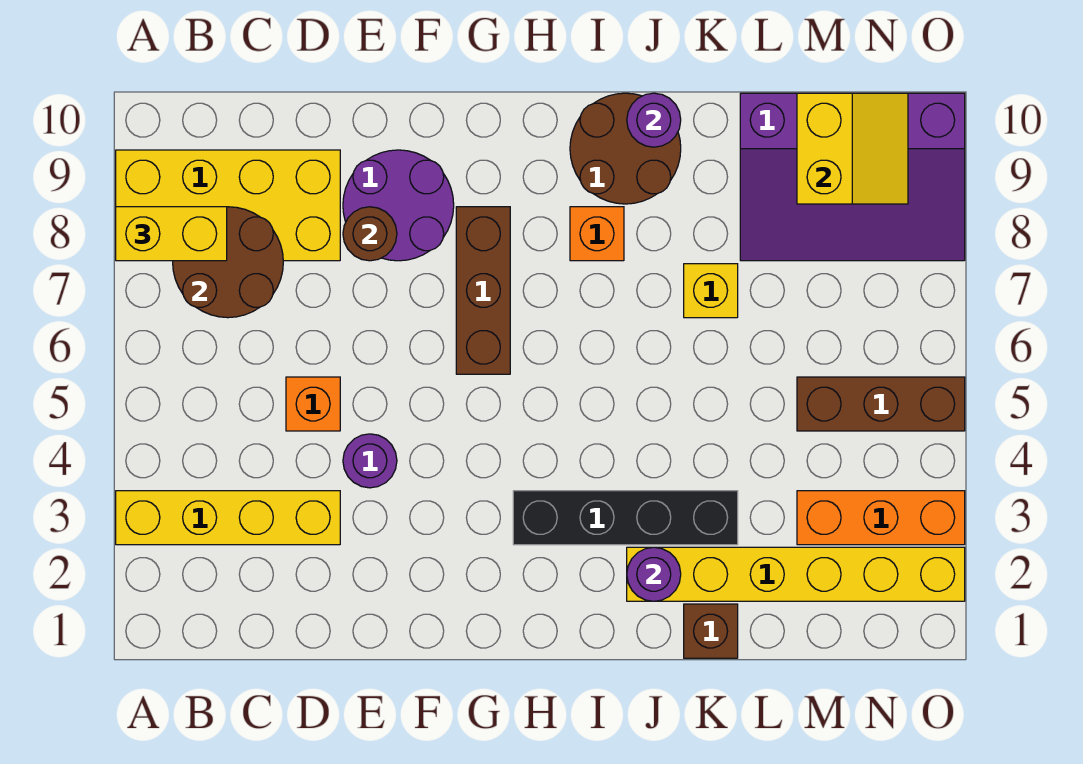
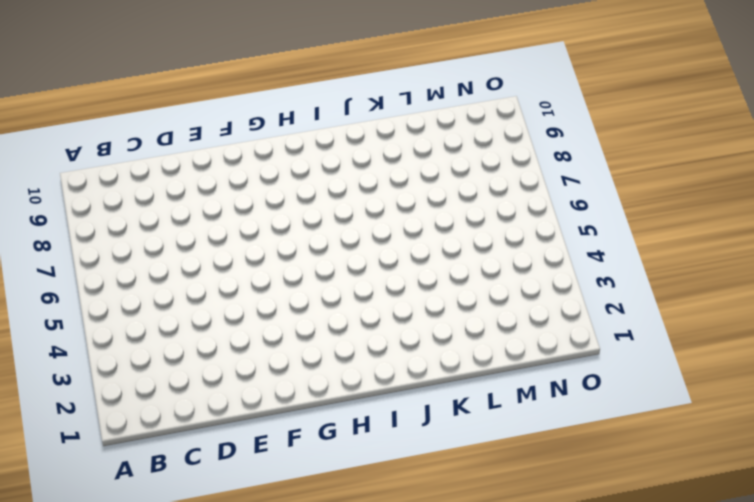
none -> yellow brick A3:D3 level 1
none -> yellow brick A8:D9 level 1
none -> orange brick D5 level 1

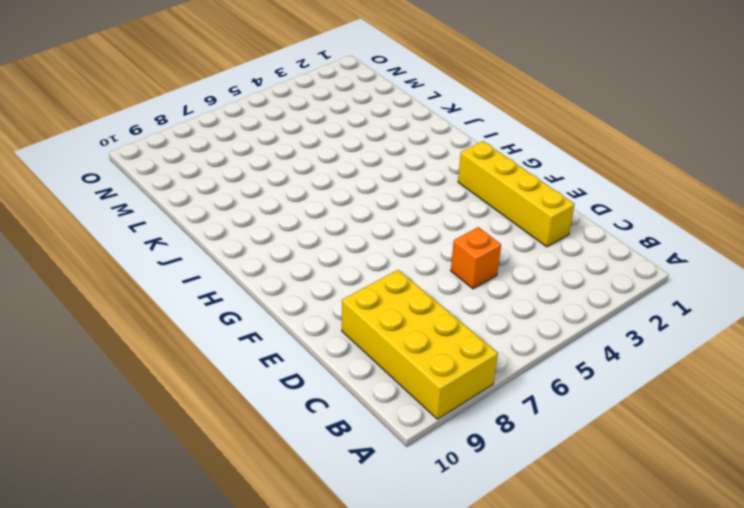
yellow brick D2:G2 level 1 -> yellow brick A3:D3 level 1
none -> purple round brick E4 level 1
none -> purple round brick E8:F9 level 1
none -> brown brick G6:G8 level 1

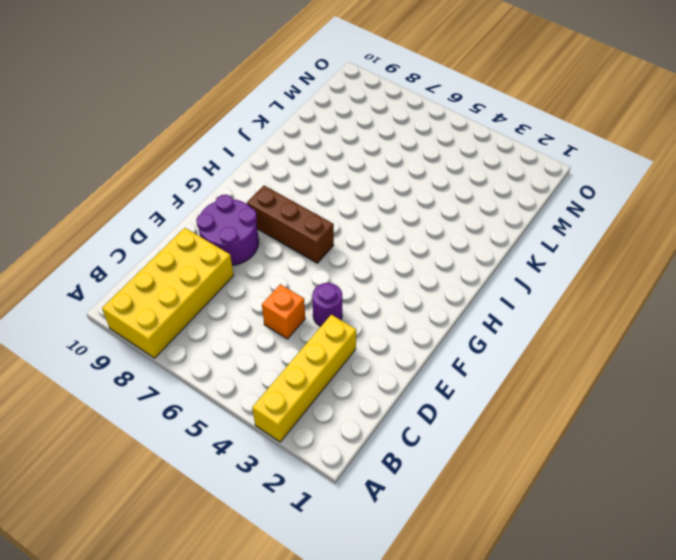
none -> black brick H3:K3 level 1
none -> orange brick I8 level 1
none -> brown round brick I9:J10 level 1

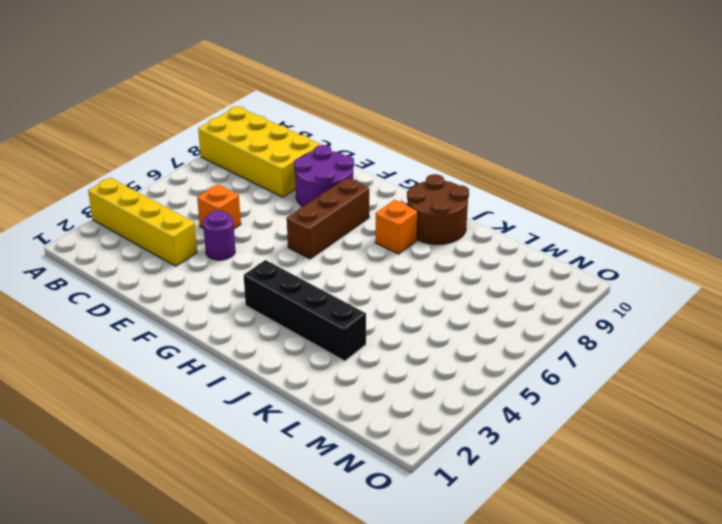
none -> yellow brick J2:O2 level 1
none -> brown brick K1 level 1
none -> yellow brick K7 level 1

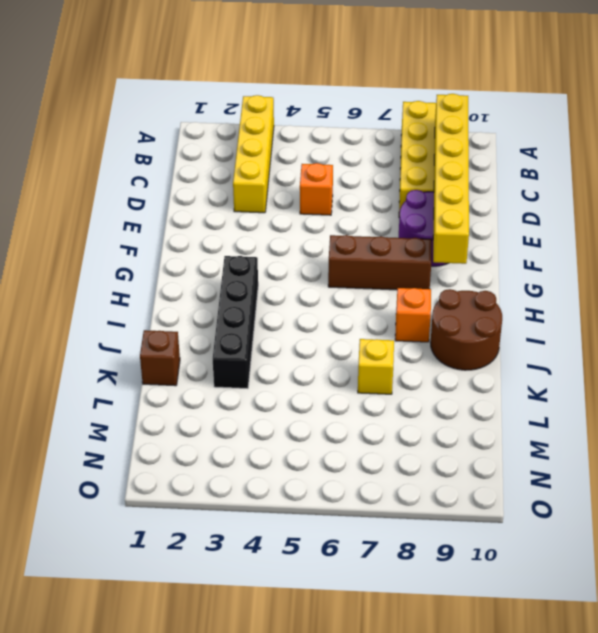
yellow brick B9:G9 level 2 -> yellow brick J2:O2 level 1
none -> purple round brick E4 level 1
none -> purple slope L8:O10 level 1 top 10
none -> orange brick M3:O3 level 1

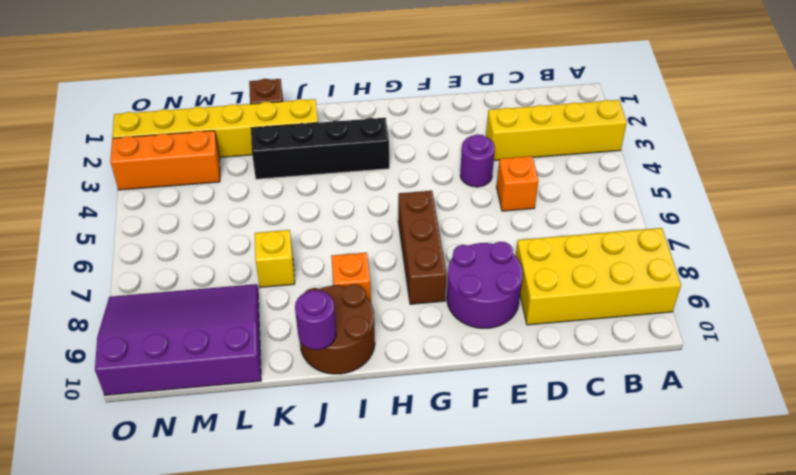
none -> brown brick M5:O5 level 1
none -> brown round brick B7:C8 level 2
none -> brown round brick E8 level 2

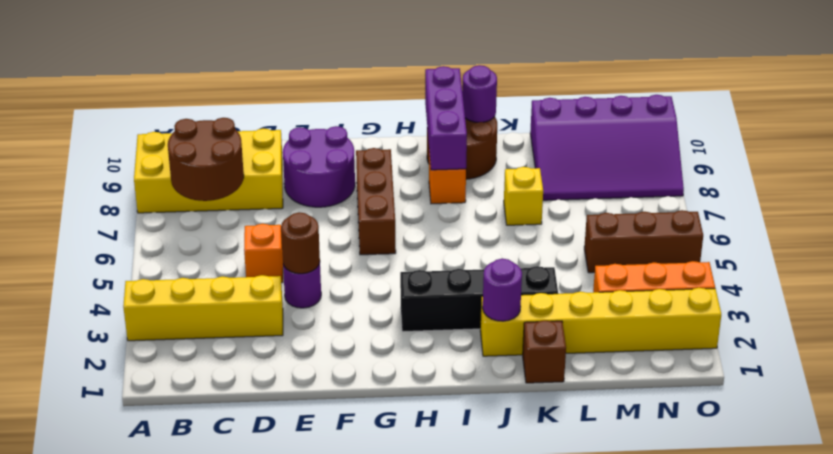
brown round brick E4 level 2 -> brown round brick E8 level 2
purple brick I8:I10 level 2 -> none
none -> yellow slope M9:N10 level 2 top M
none -> yellow brick A8:B8 level 3

